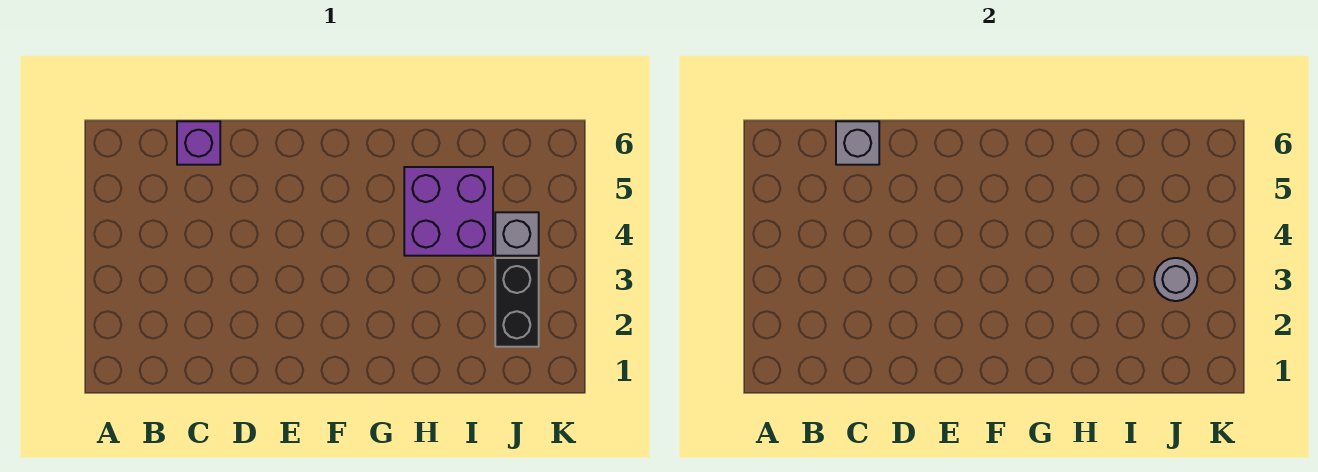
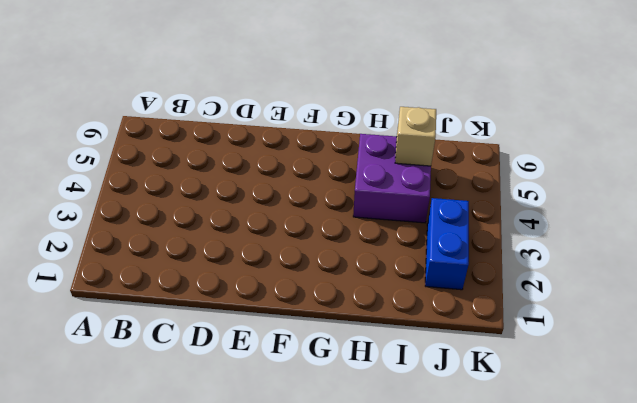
tan brick I5 level 2 -> none
blue brick J2:J3 level 1 -> black brick J2:J3 level 1
none -> purple brick C6 level 1
none -> grey brick J4 level 1

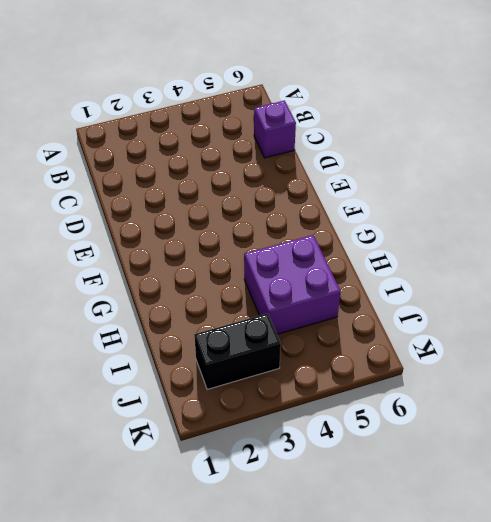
none -> grey brick J4 level 1
none -> grey brick C6 level 2

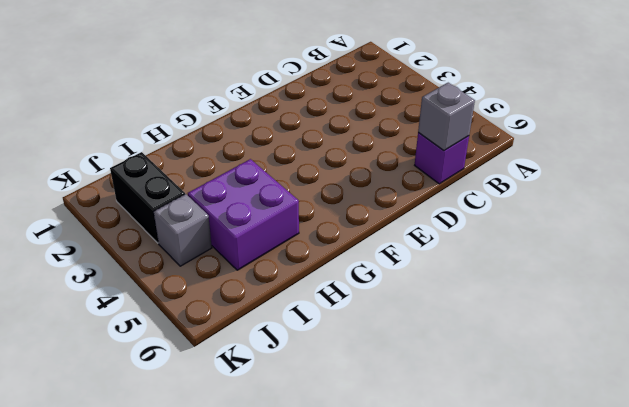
none -> grey round brick J3 level 2

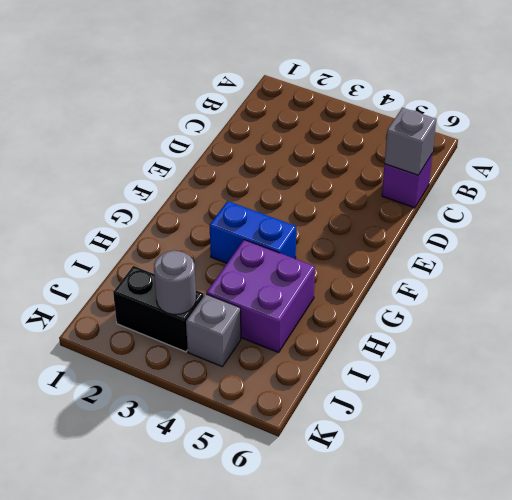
blue brick G3:G4 level 1 -> none

